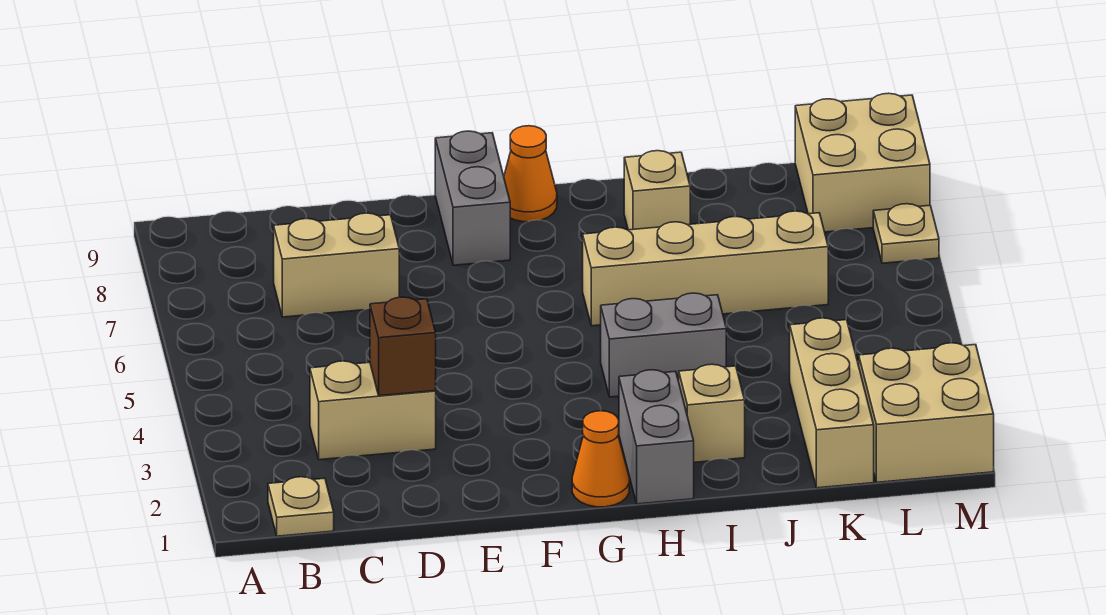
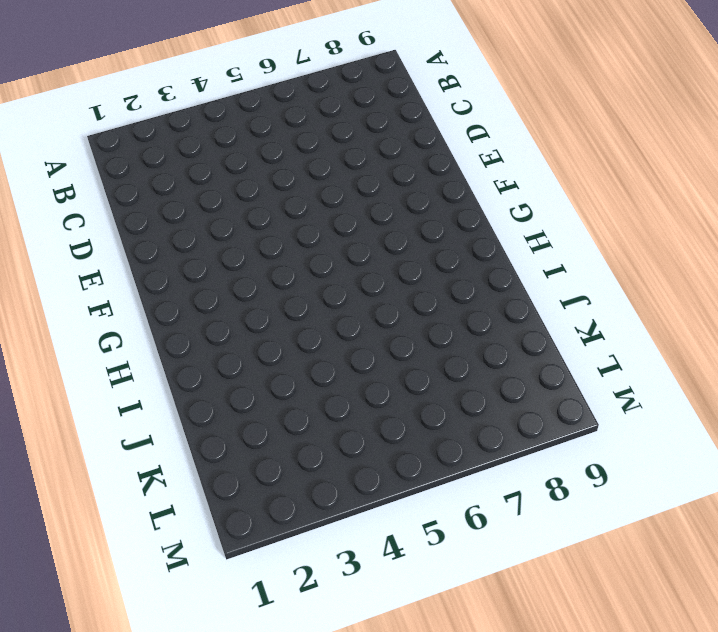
none -> tan plate B1 level 1
none -> tan brick C3:D3 level 1
none -> tan brick C7:D7 level 1

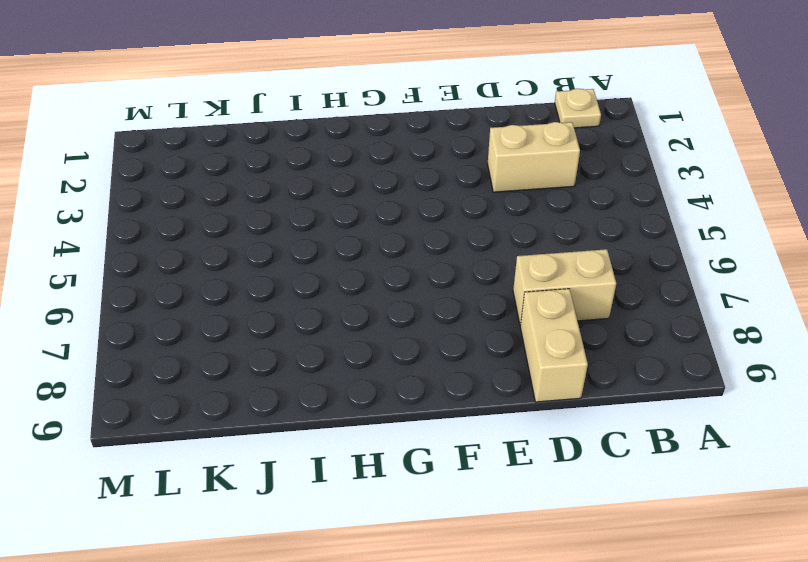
tan brick D8:D9 level 1 -> none
none -> grey brick F8:F9 level 1
none -> orange cone G1 level 1
none -> orange cone G9 level 1

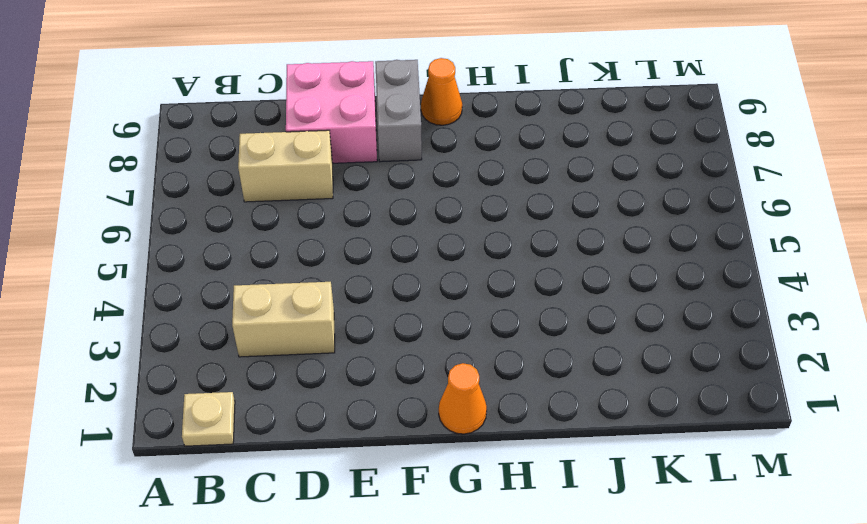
pink brick D8:E9 level 1 -> none
none -> grey brick H1:H2 level 1
none -> grey brick H4:I4 level 1
none -> tan brick H6:K6 level 1

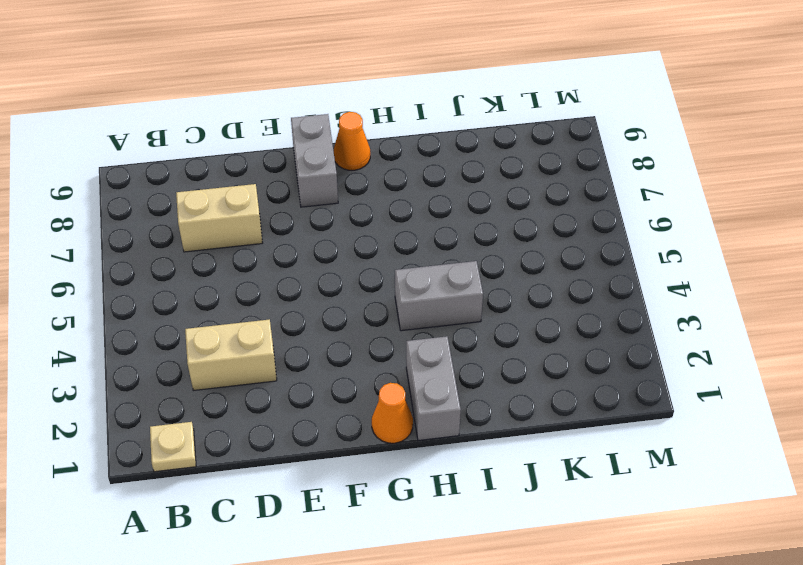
none -> tan brick H6:K6 level 1
none -> tan brick I2 level 1
none -> tan brick I8 level 1

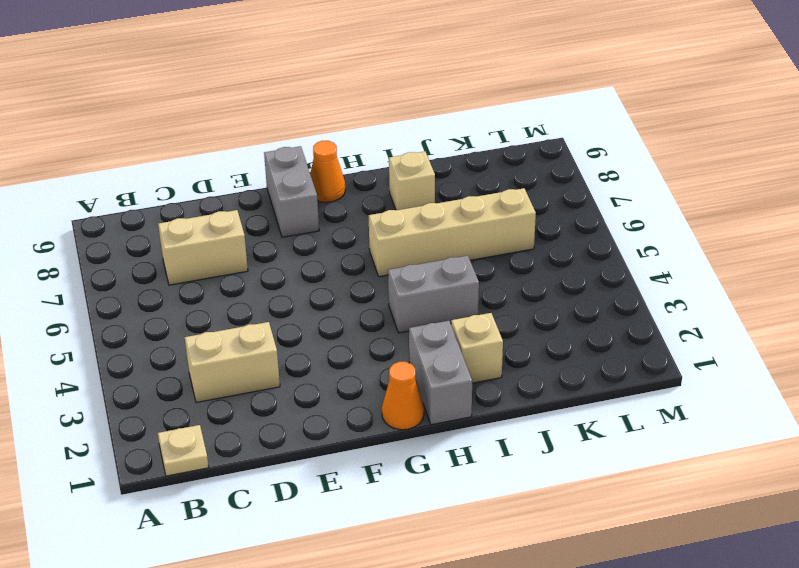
none -> tan brick K1:K3 level 1
none -> tan brick L1:M2 level 1
none -> tan brick L8:M9 level 1

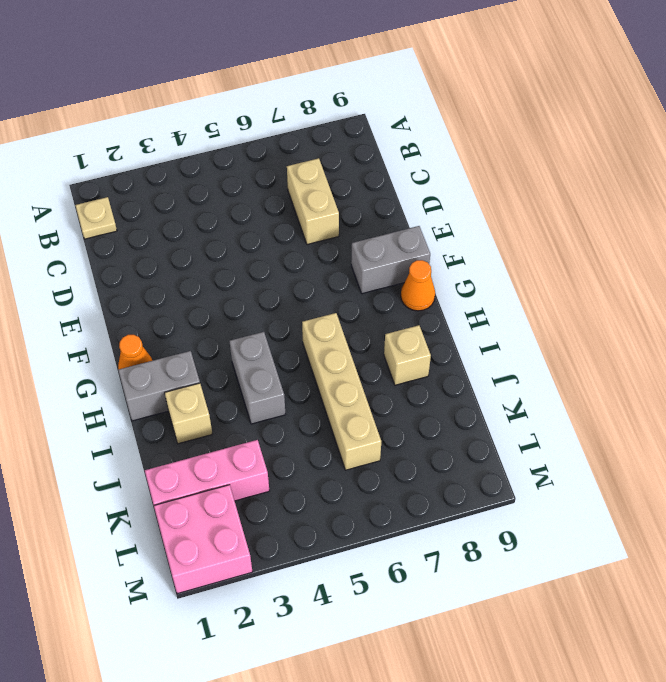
pink brick K1:K3 level 1 -> tan brick K1:K3 level 1
pink brick L1:M2 level 1 -> tan brick L1:M2 level 1
none -> tan brick C3:D3 level 1
none -> tan brick L8:M9 level 1
none -> tan plate M7 level 1

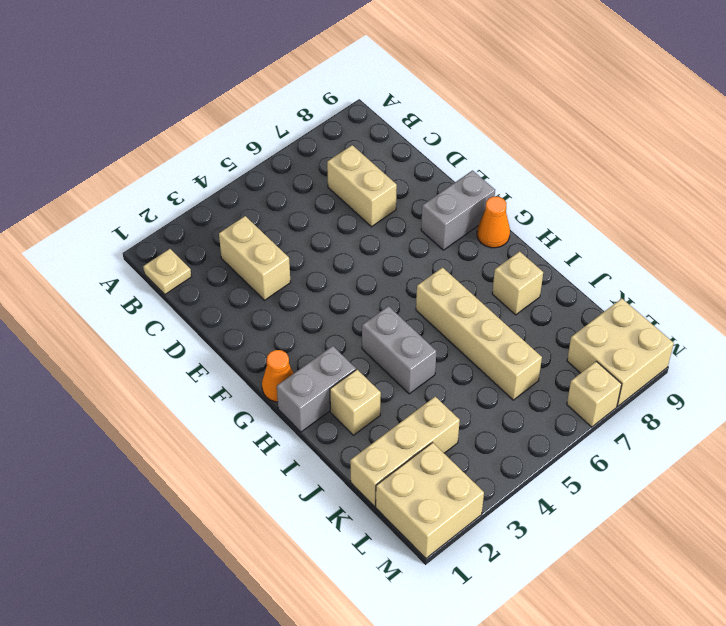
tan brick M7 level 1 -> tan plate M7 level 1
none -> brown brick D3 level 2

